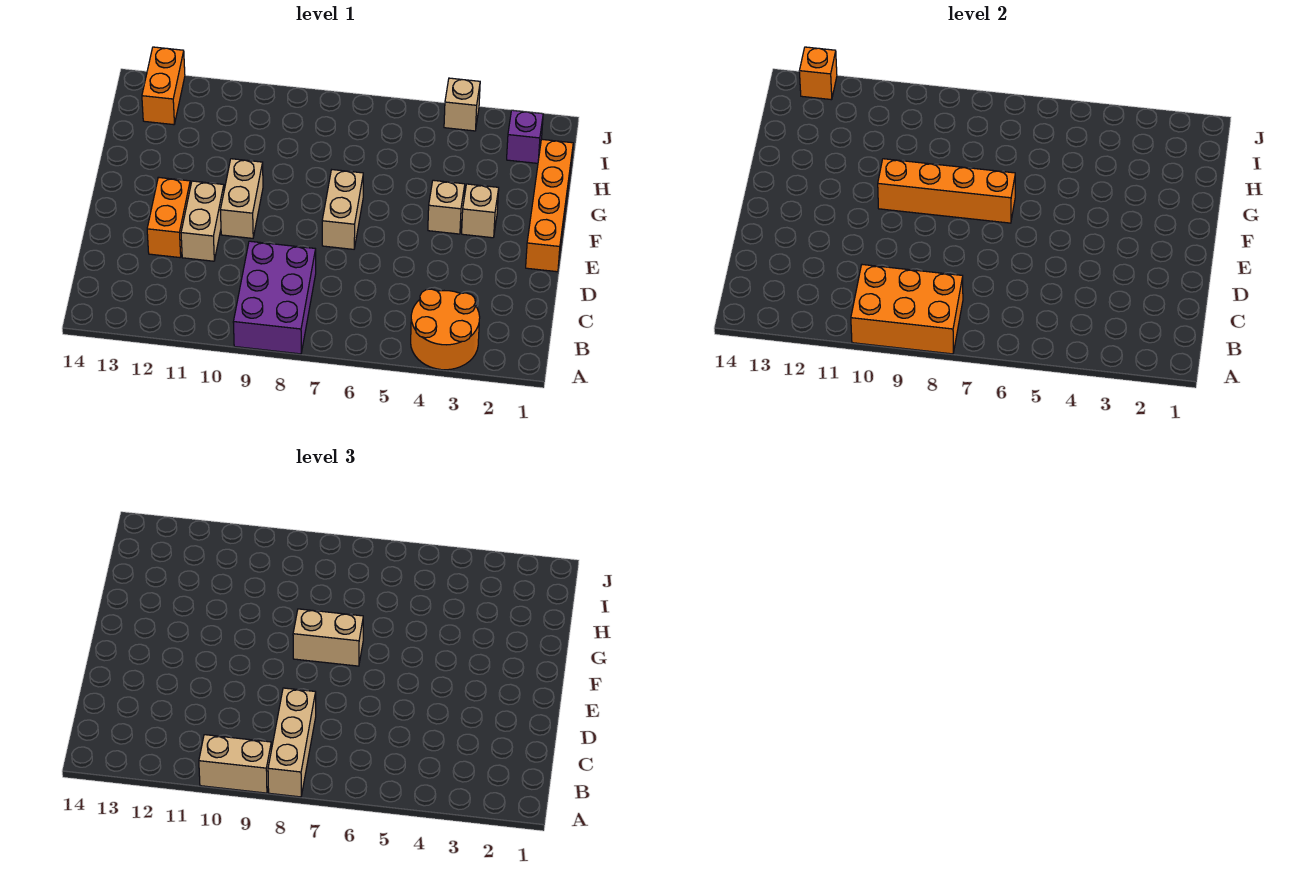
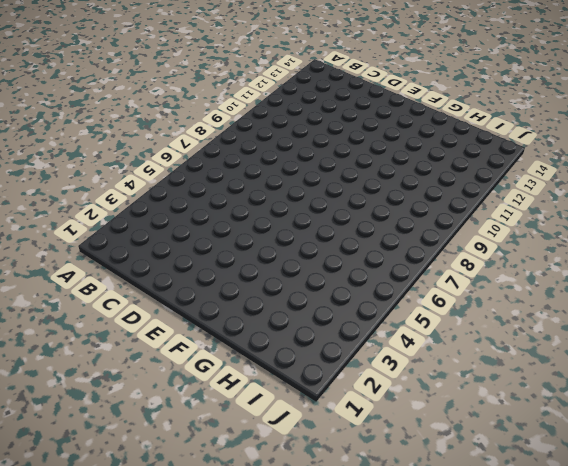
none -> orange round brick A3:B4 level 1
none -> purple brick A8:C9 level 1
none -> tan brick D11:E11 level 1

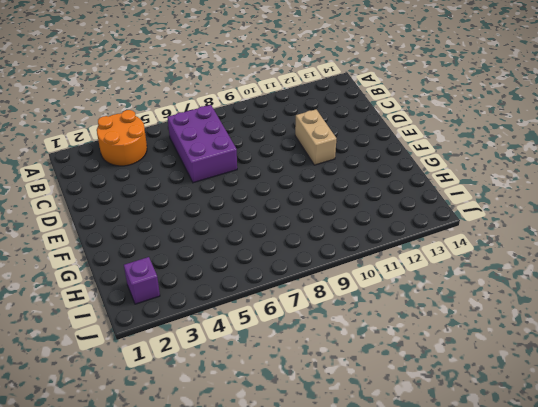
purple brick B6:D7 level 1 -> purple brick A8:C9 level 1
none -> orange brick D12:E12 level 1
none -> orange brick E1:H1 level 1
none -> tan brick E7:F7 level 1

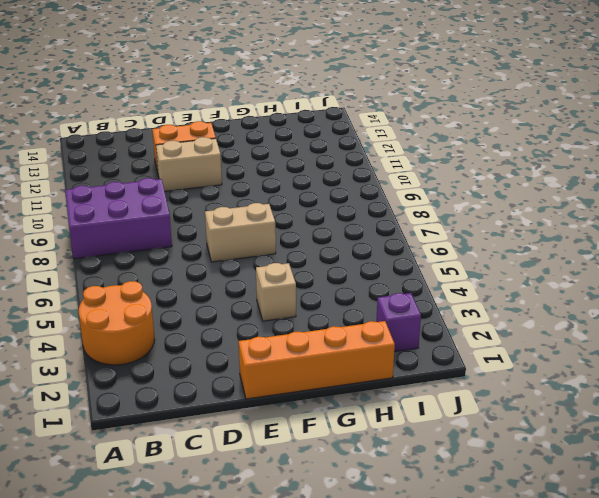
none -> tan brick E10:F10 level 1
none -> tan brick F3 level 1
none -> orange brick I13:J13 level 1

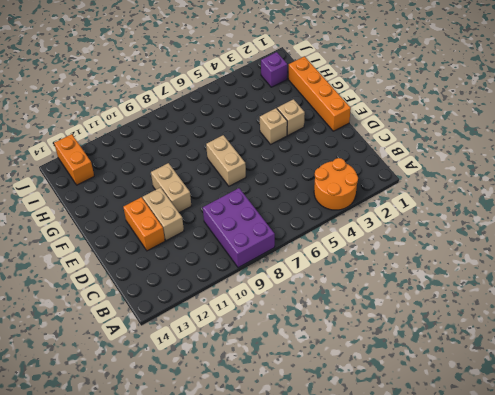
none -> tan brick J4 level 1
none -> orange brick A8:B10 level 2
none -> orange brick F7:F10 level 2

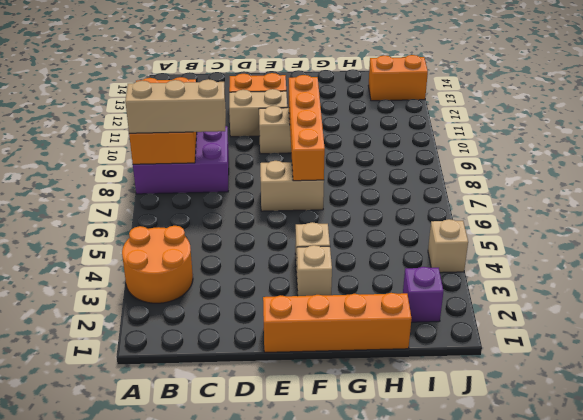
none -> orange brick J13 level 2
none -> tan brick A9:A10 level 3
none -> tan brick F7:F8 level 3

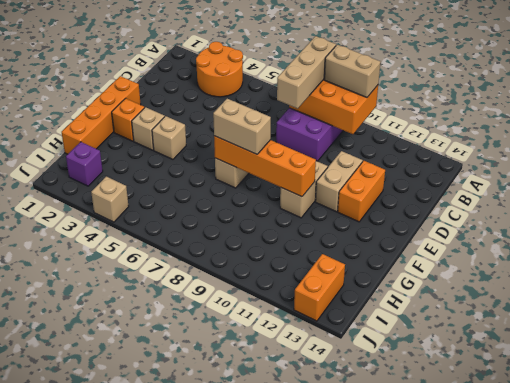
orange brick F2 level 1 -> orange brick J13 level 2

